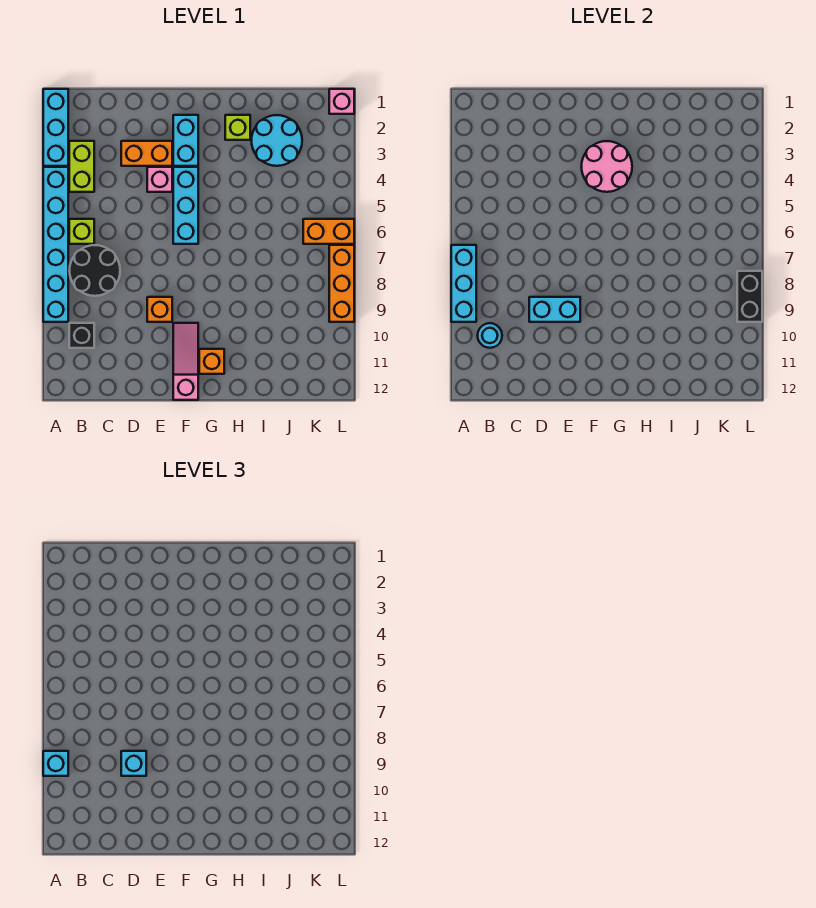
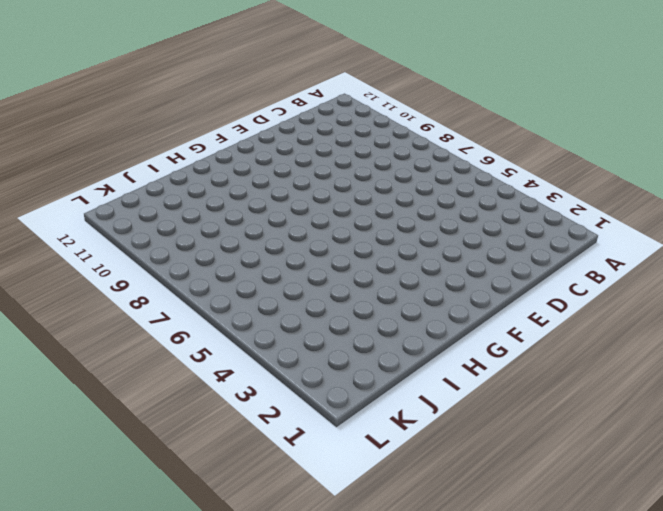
none -> cyan brick A1:A3 level 1
none -> cyan brick A4:A9 level 1
none -> lime brick B3:B4 level 1

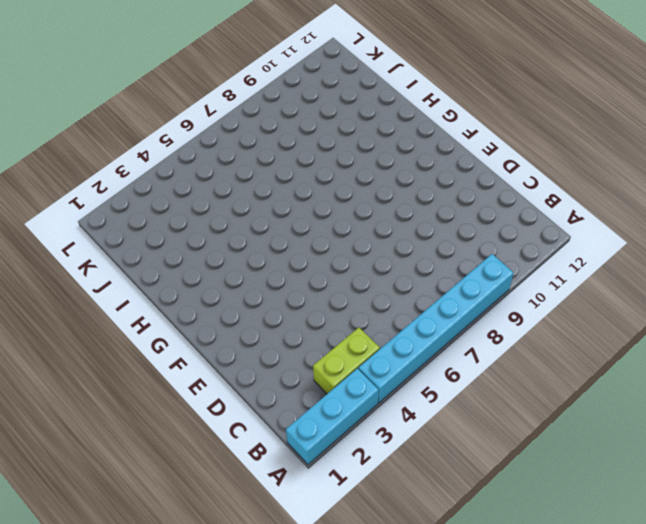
none -> lime brick B6 level 1
none -> black round brick B7:C8 level 1
none -> black brick B10 level 1

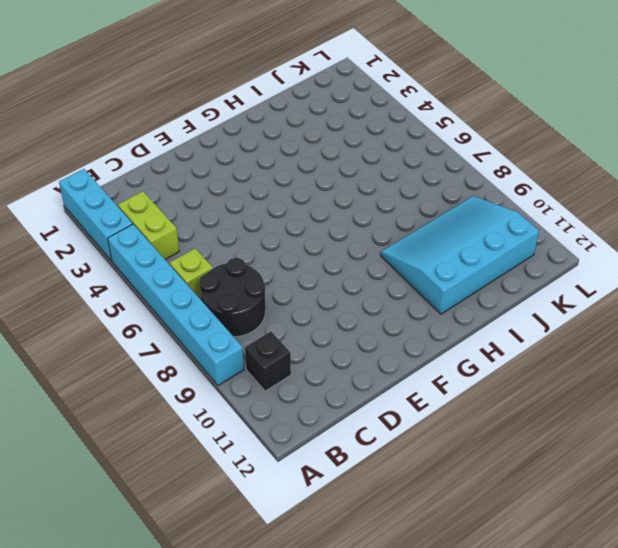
cyan slope H9:K11 level 1 top 11 -> none
none -> orange brick D3:E3 level 1
none -> pink brick E4 level 1
none -> orange brick E9 level 1

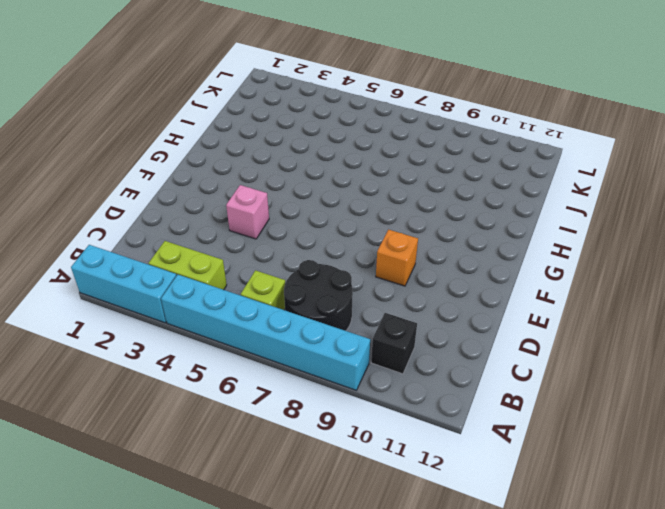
none -> orange brick D3:E3 level 1
none -> cyan brick F2:F3 level 1
none -> cyan brick F4:F6 level 1

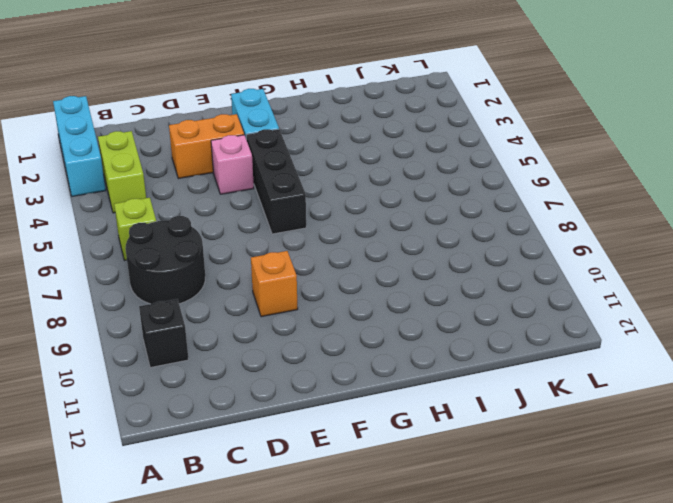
black brick F4:F6 level 1 -> cyan brick F4:F6 level 1
none -> cyan brick A4:A9 level 1
none -> pink slope F10:F12 level 1 top 12
none -> orange brick G11 level 1

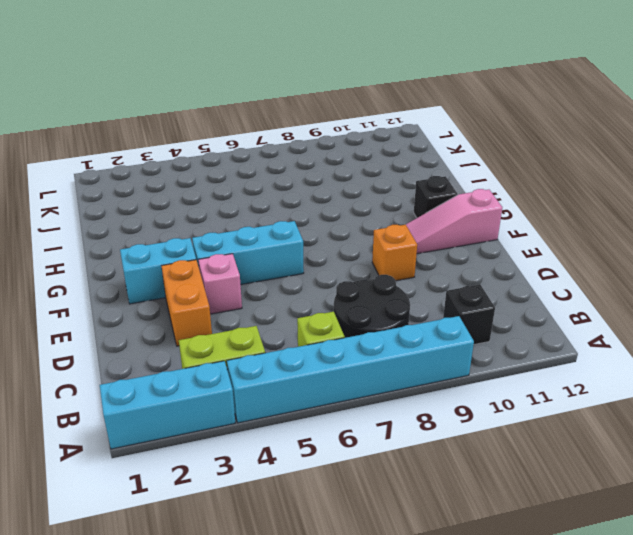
black brick G11 level 1 -> orange brick G11 level 1
none -> lime brick H2 level 1
none -> cyan round brick I2:J3 level 1
none -> orange brick K6:L6 level 1

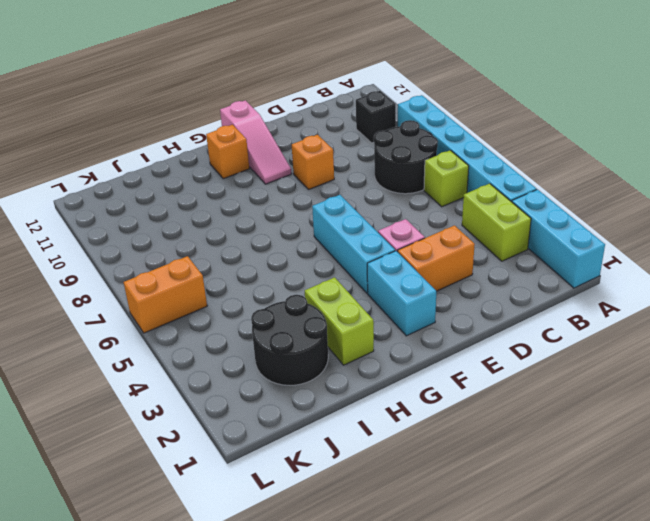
lime brick H2:H3 level 1 -> lime brick H2 level 1
black round brick I2:J3 level 1 -> cyan round brick I2:J3 level 1
none -> pink brick L1 level 1
none -> orange brick L7:L9 level 1
none -> cyan brick A7:A9 level 2

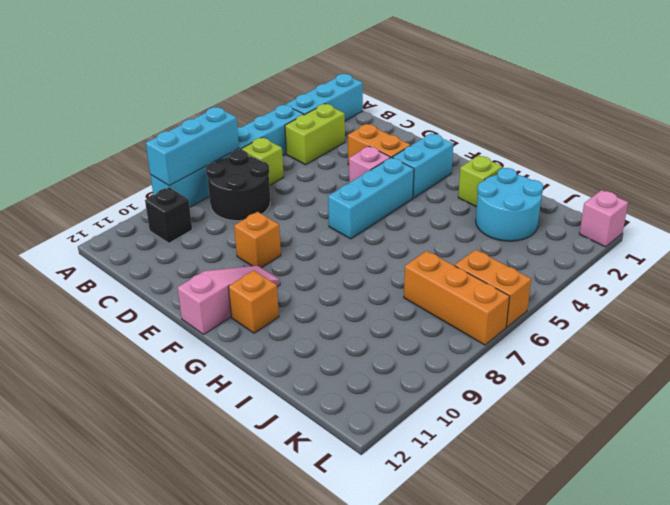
orange brick J7:L7 level 1 -> orange brick L7:L9 level 1
none -> cyan round brick B10 level 2
none -> cyan brick D9:E9 level 2
none -> pink round brick F3:G4 level 2

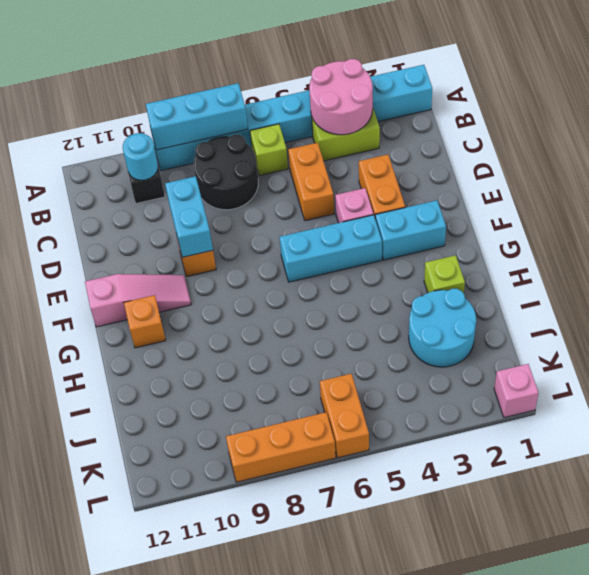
pink round brick A3:B4 level 2 -> pink round brick F3:G4 level 2
orange brick C5:D5 level 1 -> none
none -> black brick L8:L9 level 2
none -> cyan brick A9 level 3
none -> cyan brick D9 level 3

